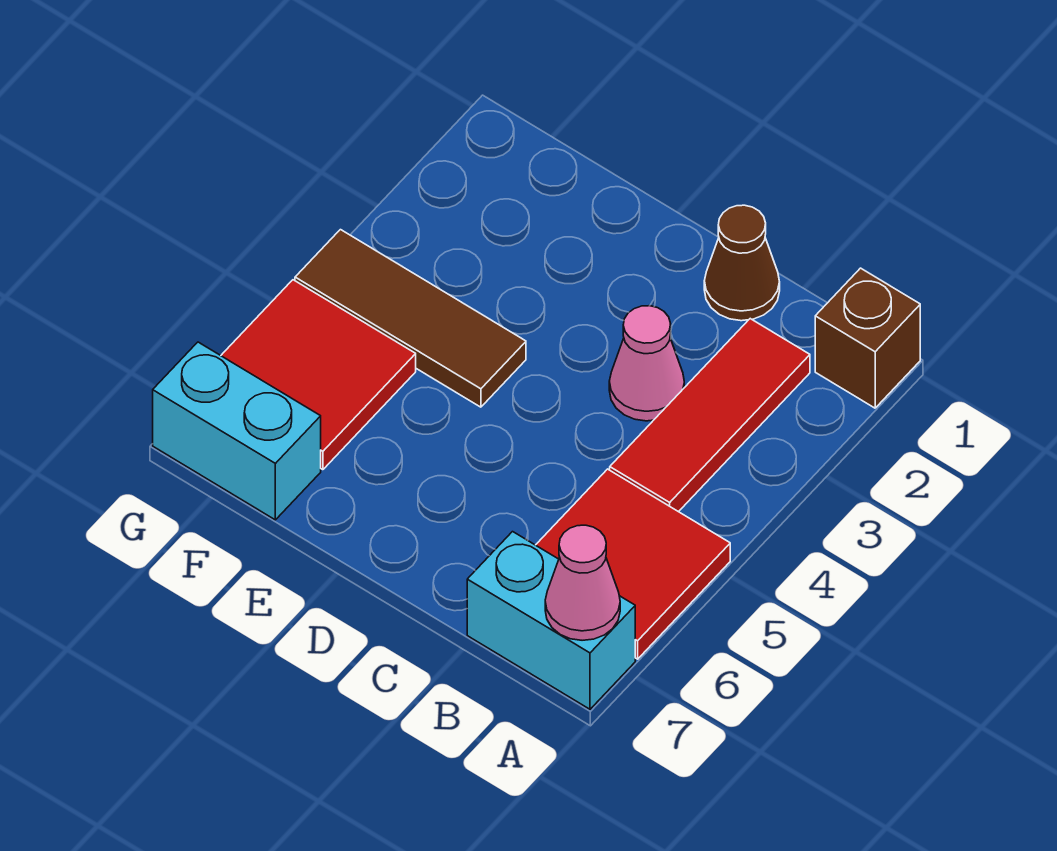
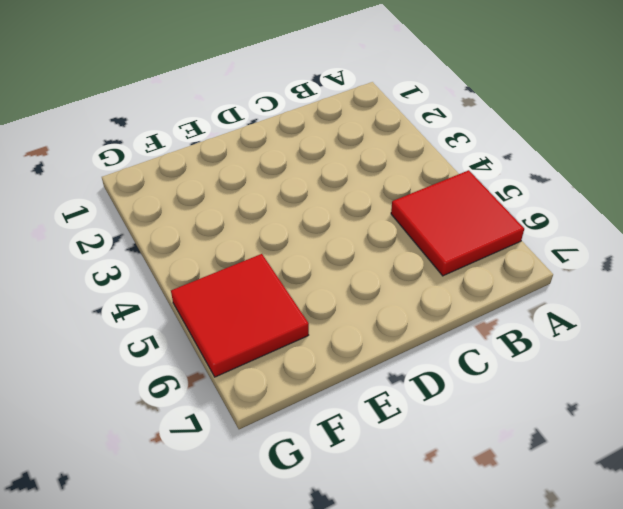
none -> brown brick A1 level 1
none -> cyan brick A7:B7 level 1

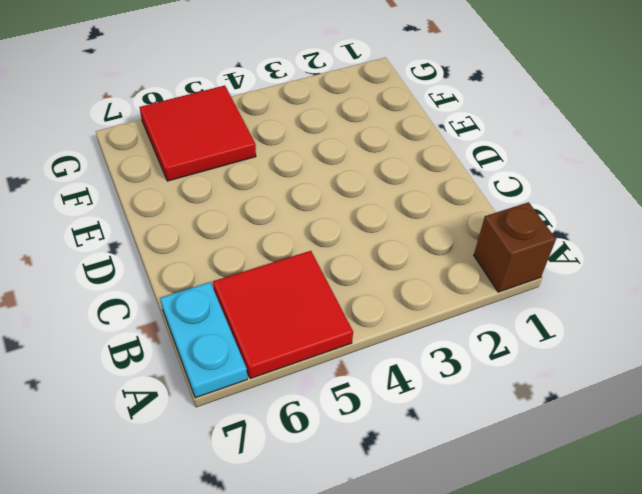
cyan plate A7:B7 level 1 -> cyan brick A7:B7 level 1
none -> red tile B2:B4 level 1
none -> brown cone C1 level 1

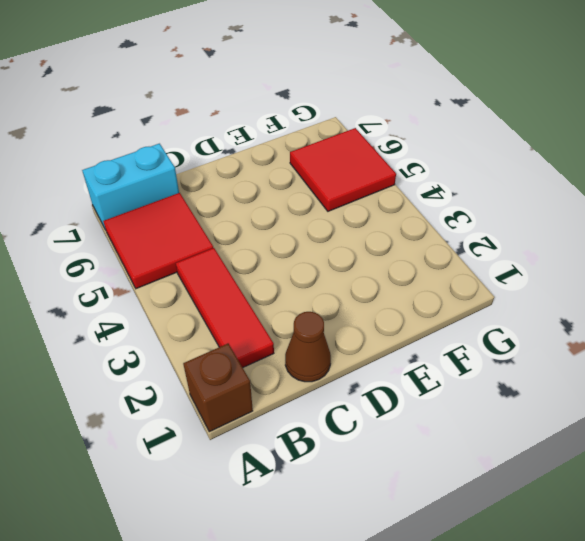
none -> pink cone C3 level 1
none -> brown tile E4:G4 level 1

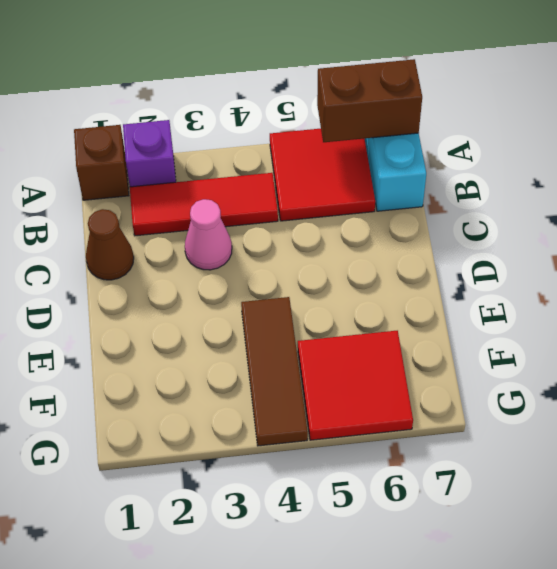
purple brick A2 level 1 -> none
brown brick A6:A7 level 2 -> pink cone A7 level 2
none -> cyan brick F7:G7 level 1

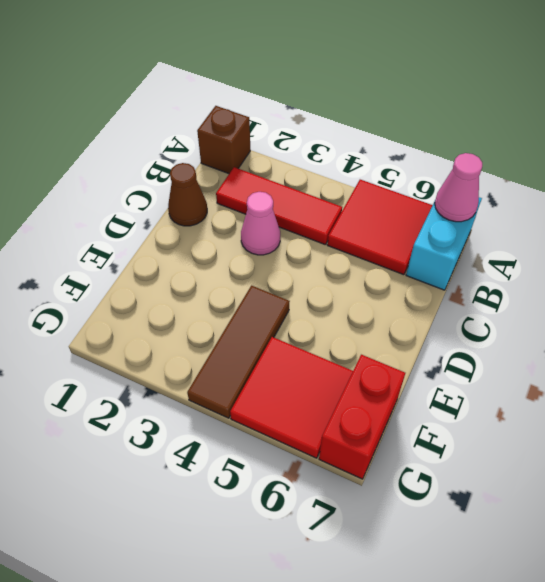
red brick F7:G7 level 1 -> cyan brick F7:G7 level 1

